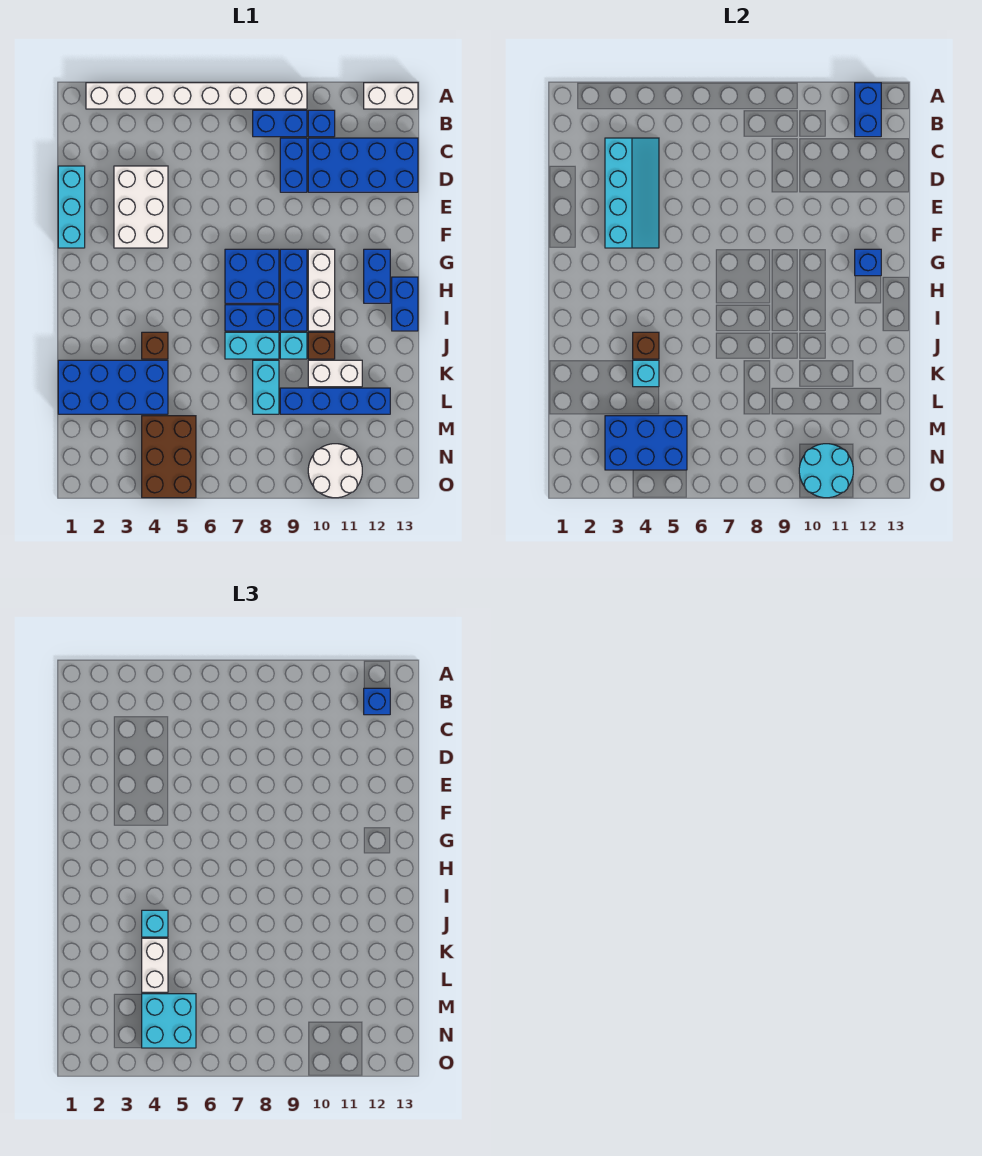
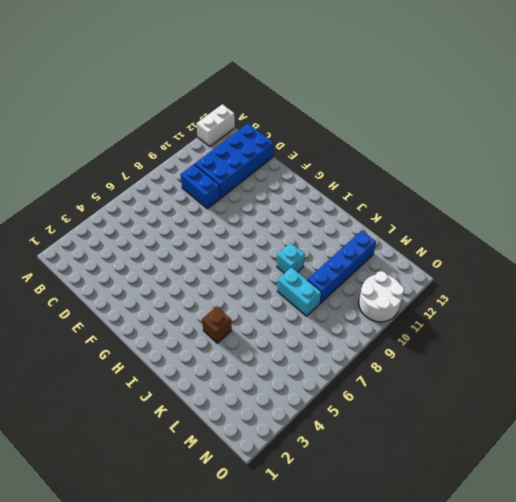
none -> white brick A2:A9 level 1
none -> blue brick B8:B9 level 1
none -> blue brick B10 level 1
none -> cyan brick D1:F1 level 1

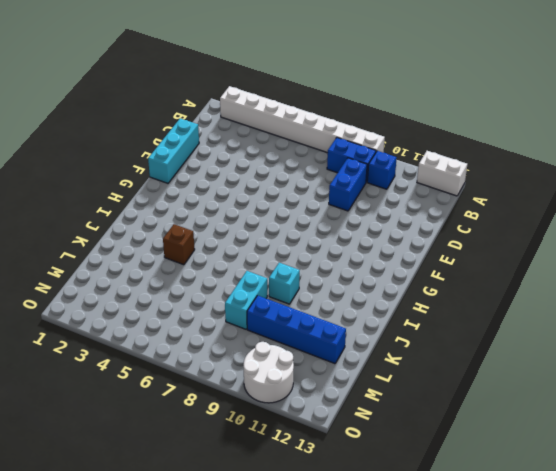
none -> blue brick C10:D13 level 1
none -> white brick D3:F4 level 1
none -> blue brick G7:H8 level 1
none -> blue brick G9:I9 level 1

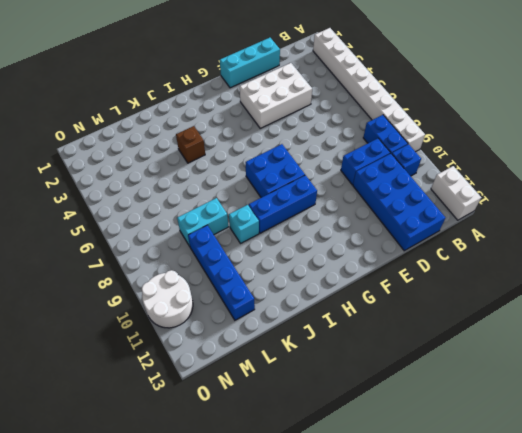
none -> white brick G10:I10 level 1
none -> blue brick G12:H12 level 1
none -> blue brick H13:I13 level 1
none -> blue brick I7:I8 level 1

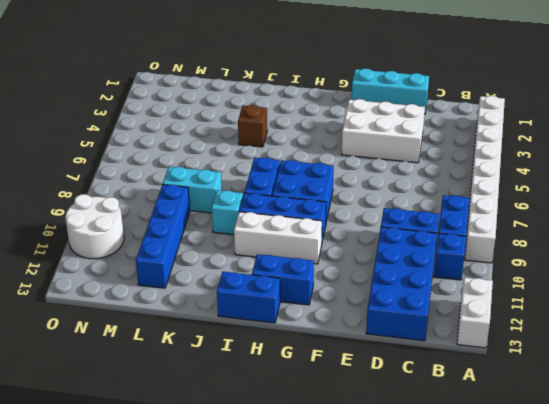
none -> cyan brick J7:J8 level 1
none -> brown brick J10 level 1
none -> blue brick K1:L4 level 1
none -> white brick K10:K11 level 1

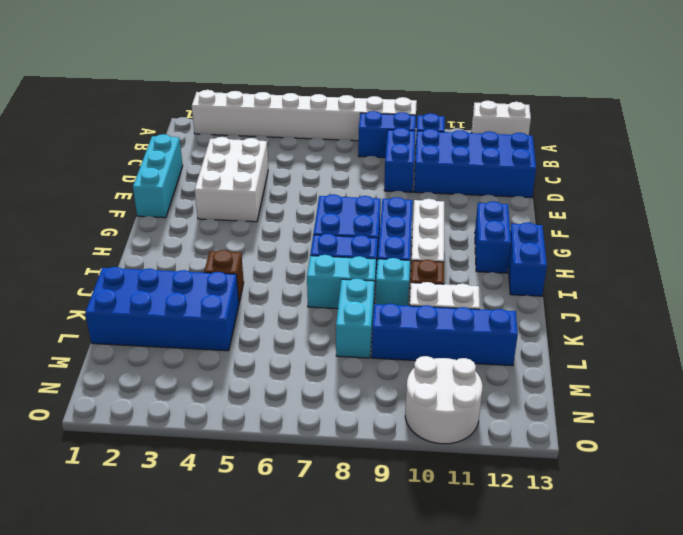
none -> brown brick M4:O5 level 1
none -> blue brick A12:B12 level 2
none -> cyan slope C3:F4 level 2 top 3
none -> blue brick G12 level 2

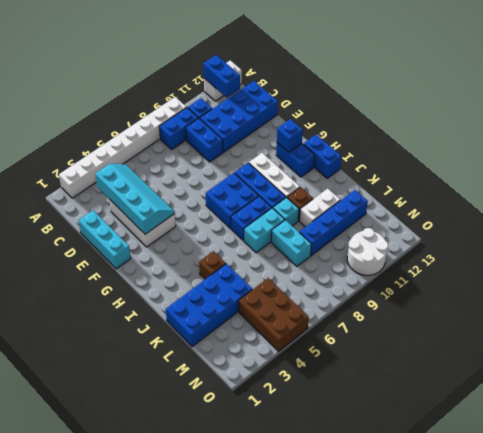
none -> brown brick J4 level 2
none -> cyan brick K4 level 2
none -> blue brick M3:N5 level 2
none -> cyan round brick N10:O11 level 2

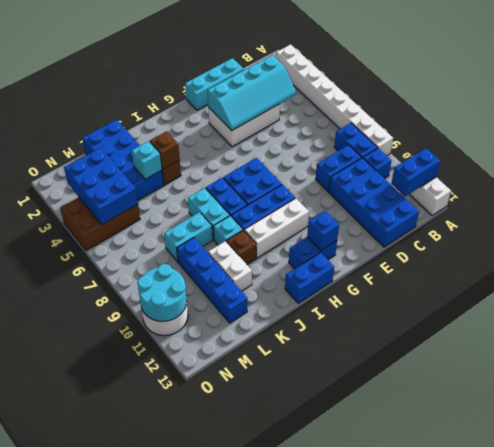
none -> blue brick B12 level 3
none -> cyan brick J4 level 3
none -> white brick K4:L4 level 3
none -> cyan brick M4:N5 level 3

